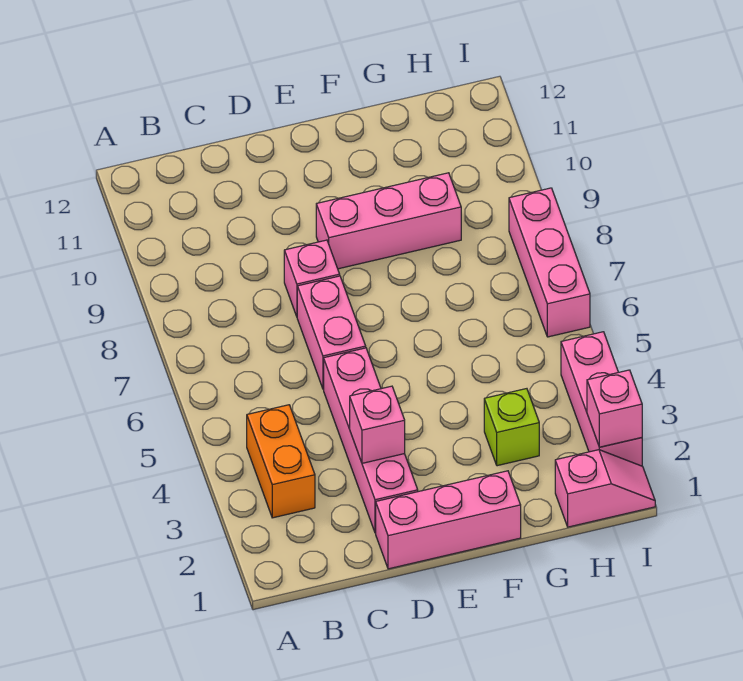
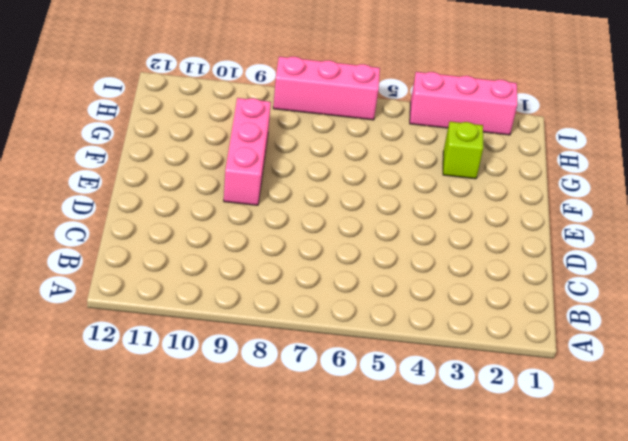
none -> orange brick B3:B4 level 1
none -> pink brick D1:F1 level 1
none -> pink brick D2:D5 level 1

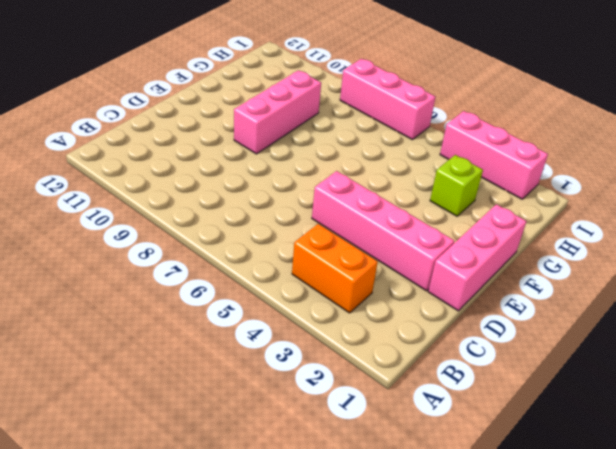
none -> pink brick D6:D7 level 1
none -> pink brick D8 level 1
none -> pink slope H1:I1 level 1 top H

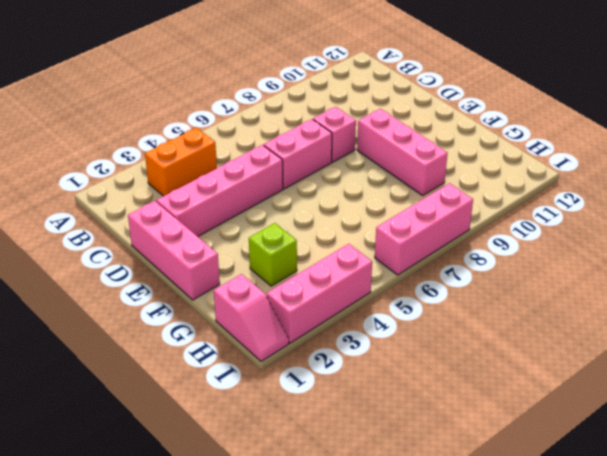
none -> pink brick D3 level 2
none -> pink brick I2 level 2

